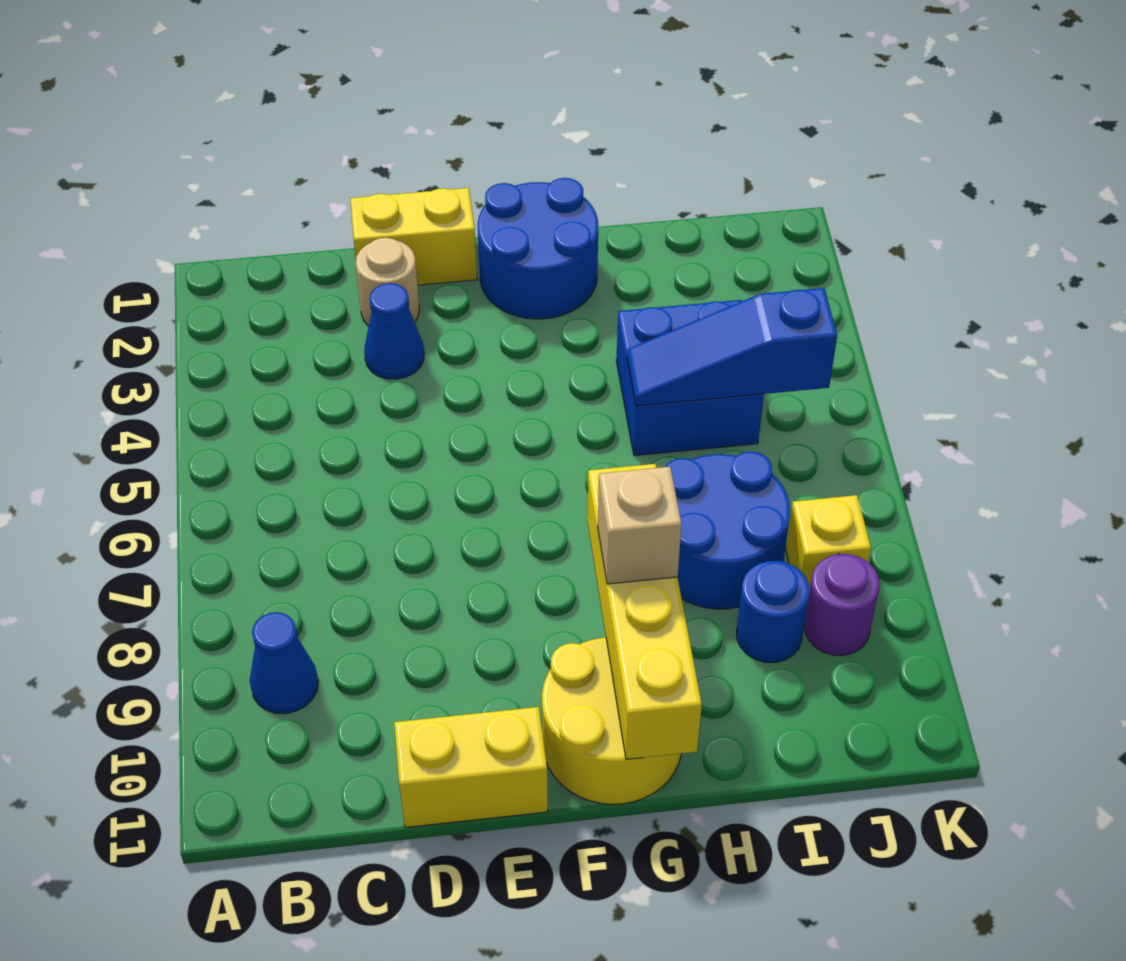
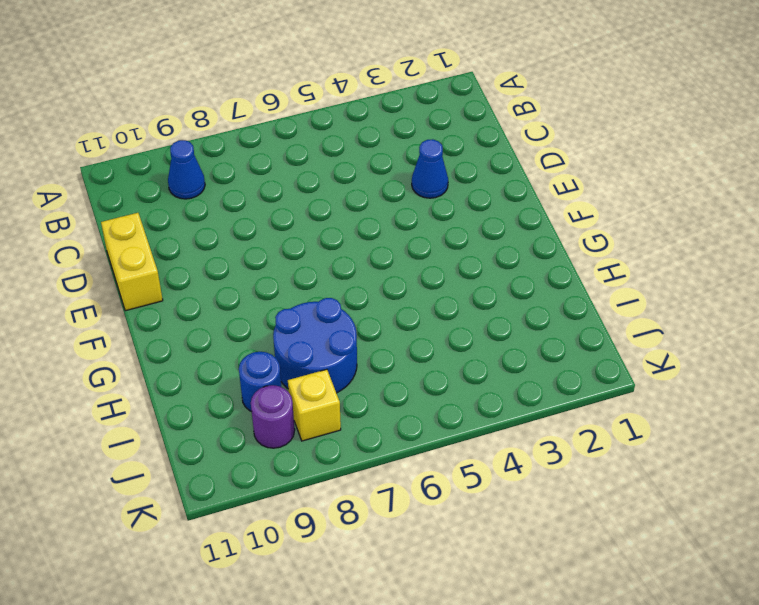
none -> yellow brick D1:E1 level 1
none -> tan round brick D2 level 1
none -> blue round brick F1:G2 level 1

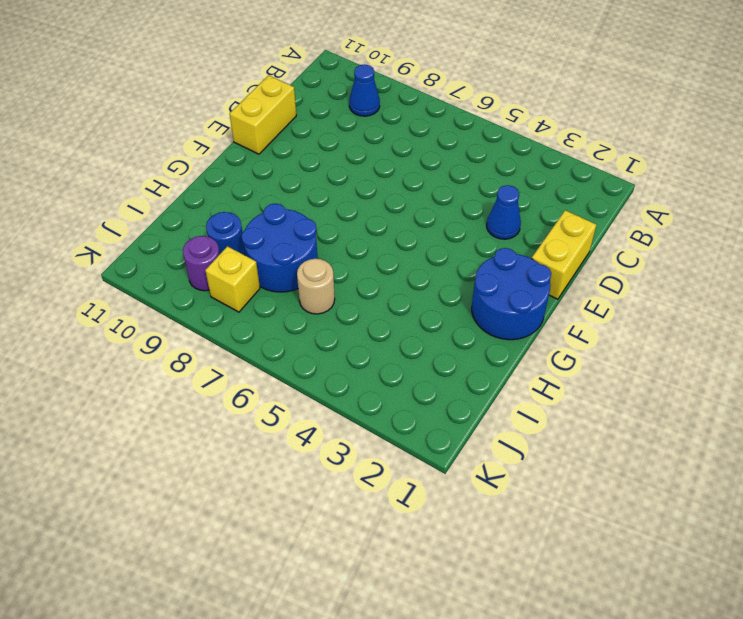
tan round brick I6 level 1 -> tan round brick D2 level 1
none -> yellow round brick F10:G11 level 1
none -> blue brick H4:I5 level 1
none -> yellow brick G8:G11 level 2

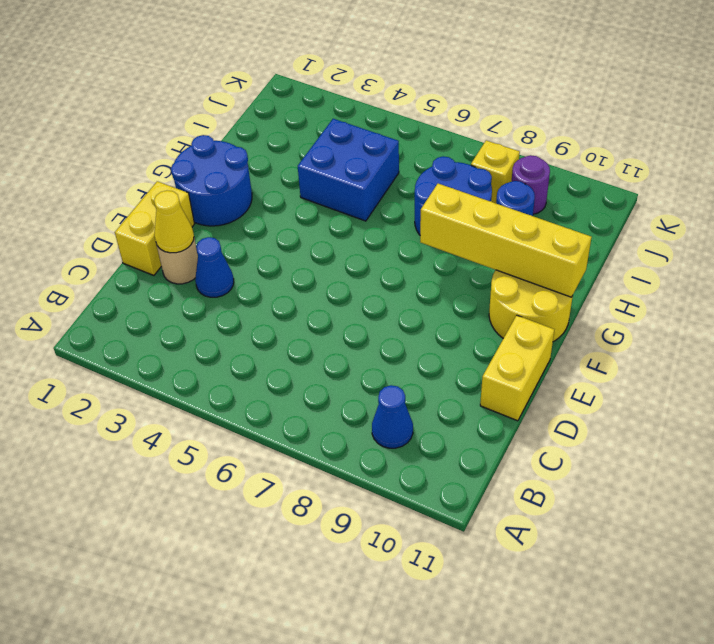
yellow cone D2 level 2 -> none
none -> blue slope H5:J5 level 2 top J
none -> tan brick G9 level 3

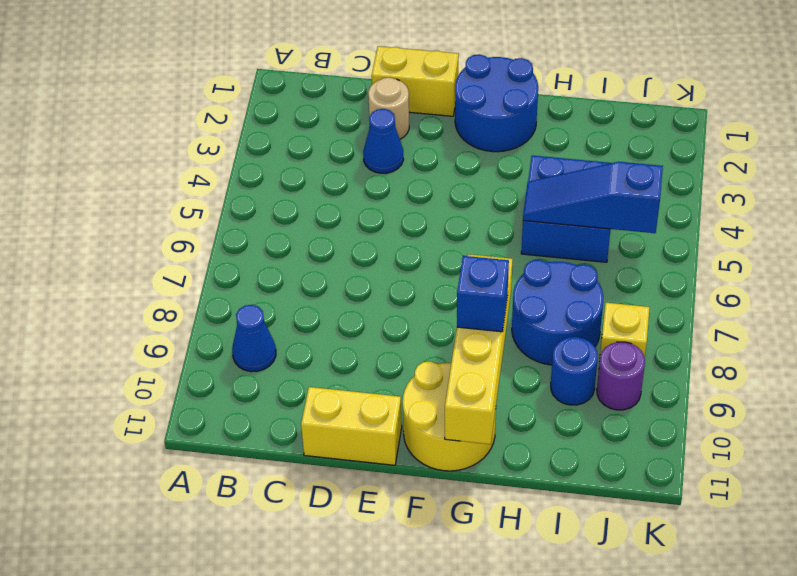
blue brick G9 level 3 -> tan brick G9 level 3

